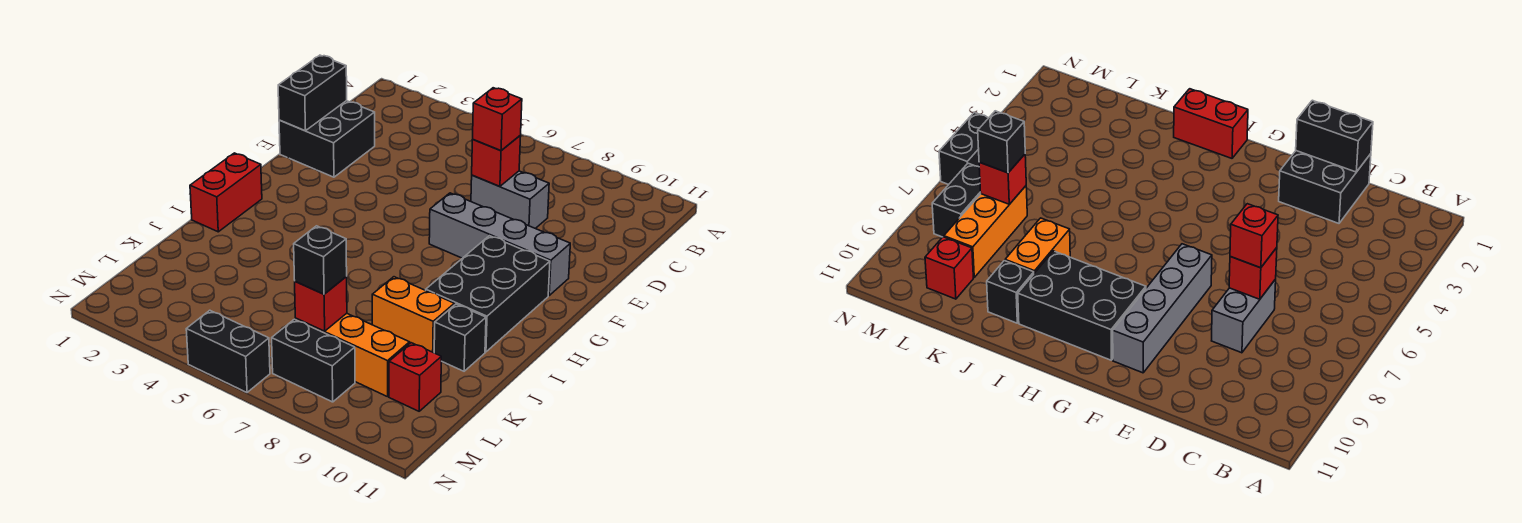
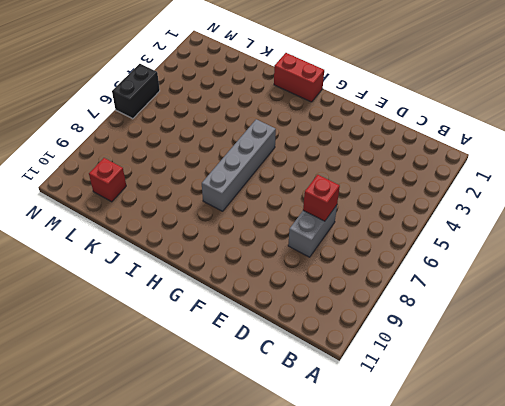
grey brick H5:H8 level 1 -> grey brick F7:F10 level 1
none -> black brick D1:E2 level 1
none -> black brick G9:I10 level 1
none -> orange brick J8:J9 level 1

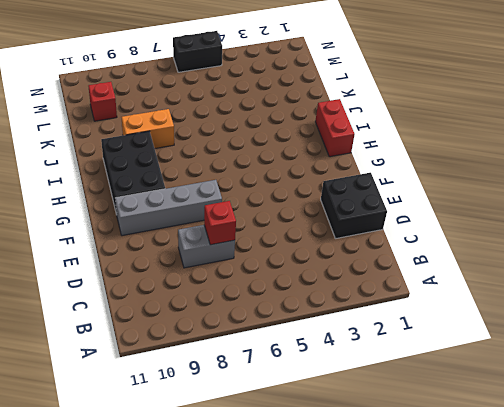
none -> black brick J10 level 1
none -> orange brick L7:L9 level 1
none -> black brick M7:M8 level 1

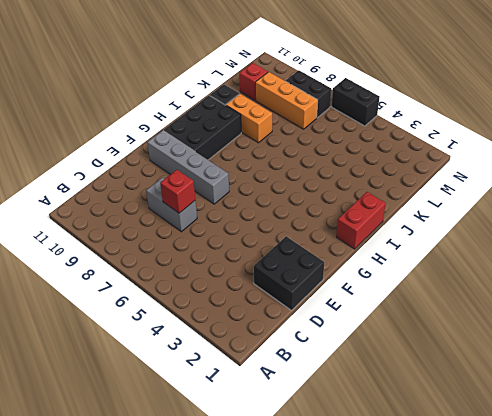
none -> black brick D1:E1 level 2
none -> red brick L7 level 2
none -> red brick D7 level 3

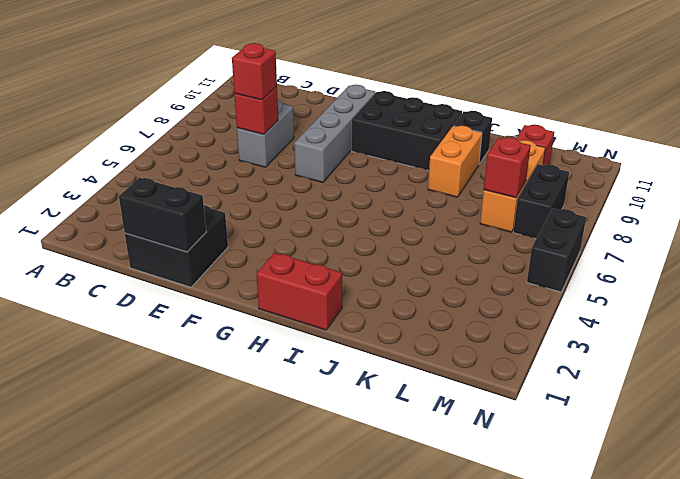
none -> black brick L7 level 3

